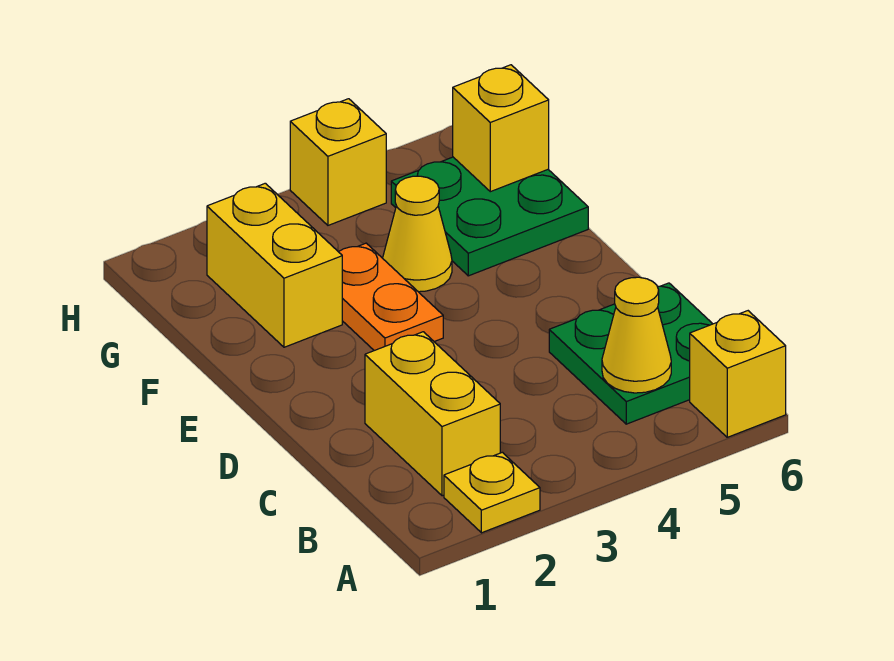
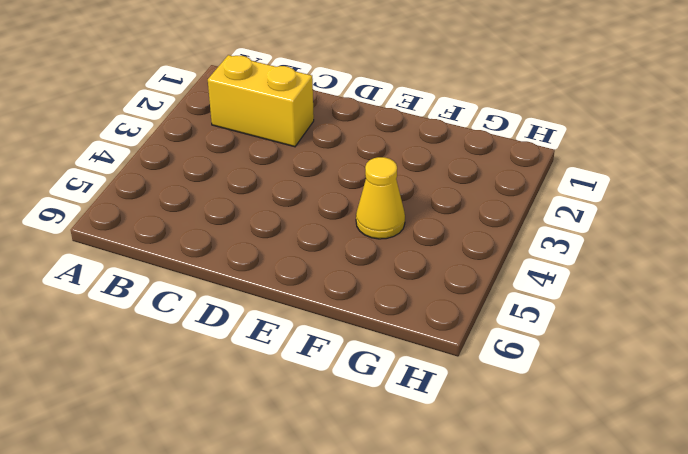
none -> yellow plate A2 level 1
none -> yellow brick A6 level 1

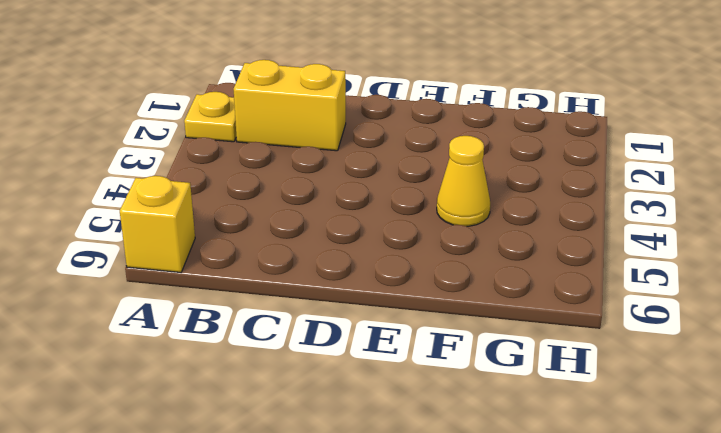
none -> green plate B5:C6 level 1
none -> orange plate E3:F3 level 1

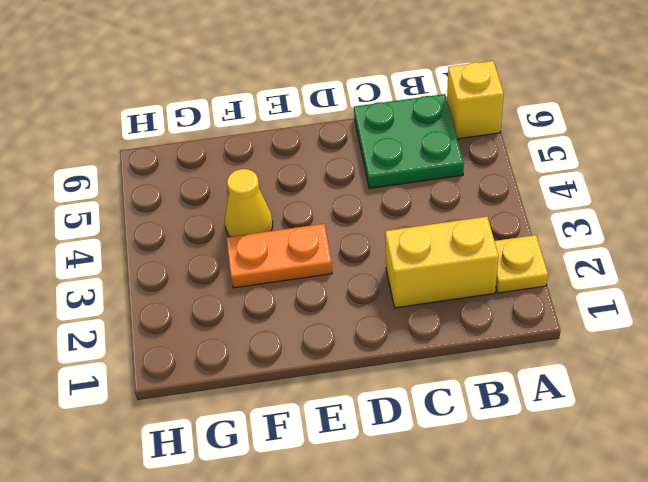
none -> yellow brick F2:G2 level 1
none -> green plate F5:G6 level 1

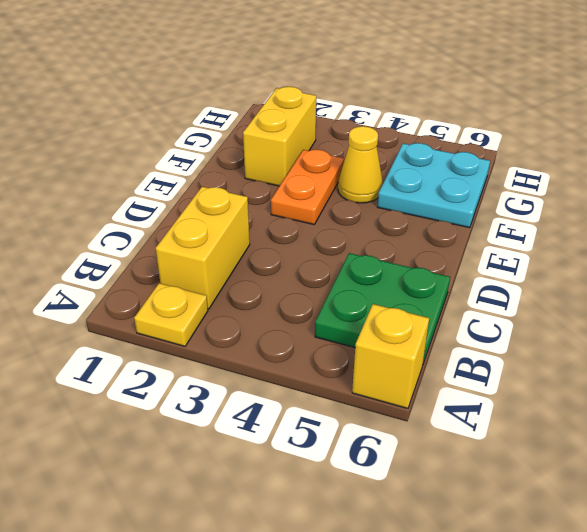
cyan plate F5:G6 level 1 -> green plate F5:G6 level 1
none -> yellow brick H4 level 1
none -> yellow cone B5 level 2

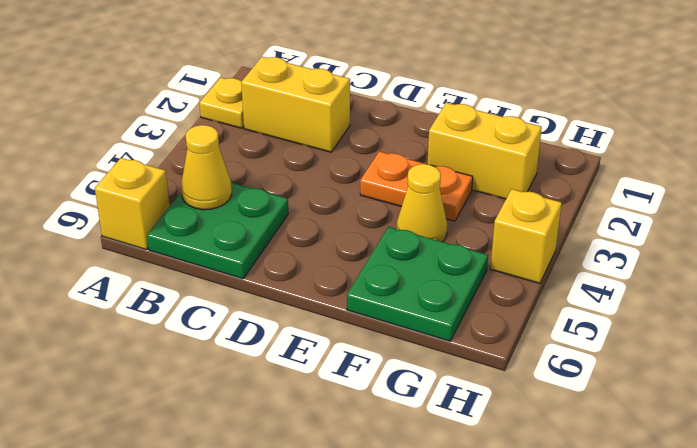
none -> yellow brick G6 level 2

